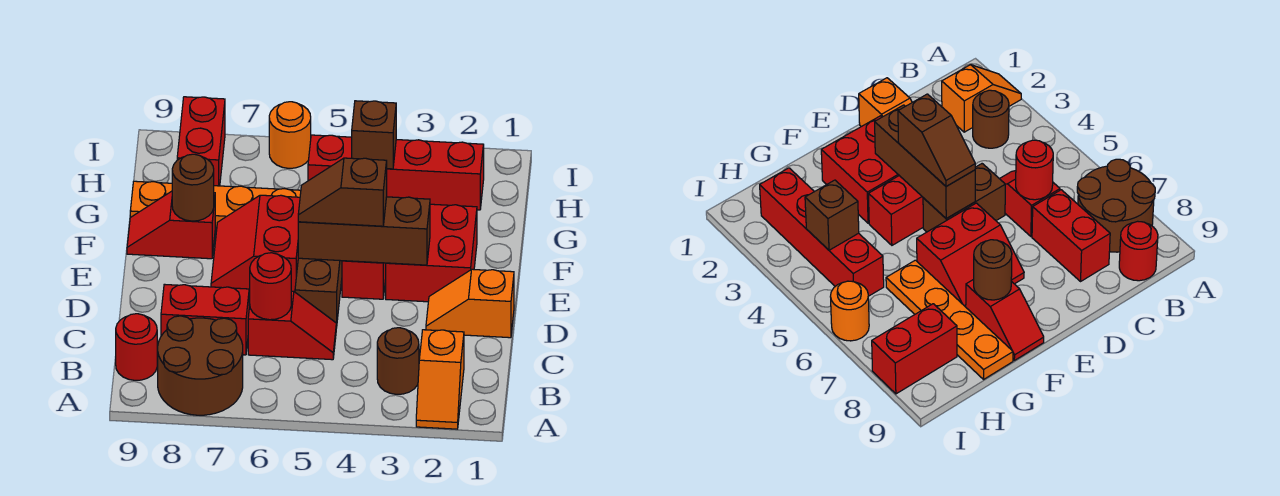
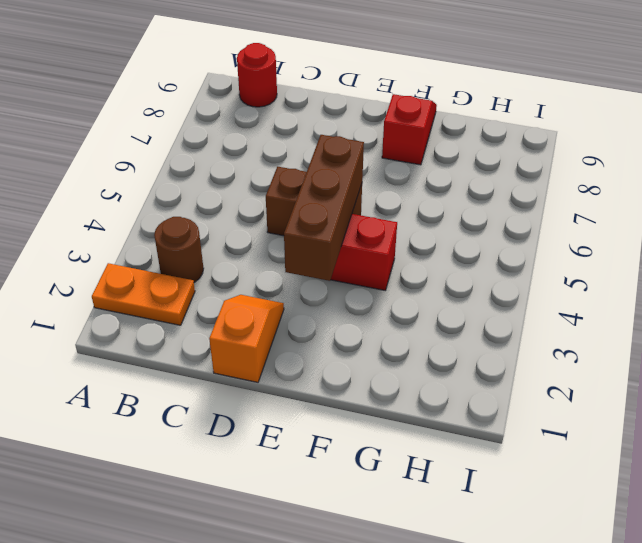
orange plate A2:B2 level 1 -> orange slope A2:B2 level 1 top B
none -> brown round brick A7:B8 level 1
none -> red slope C5:C6 level 1 top 6
none -> red brick C7:C8 level 1

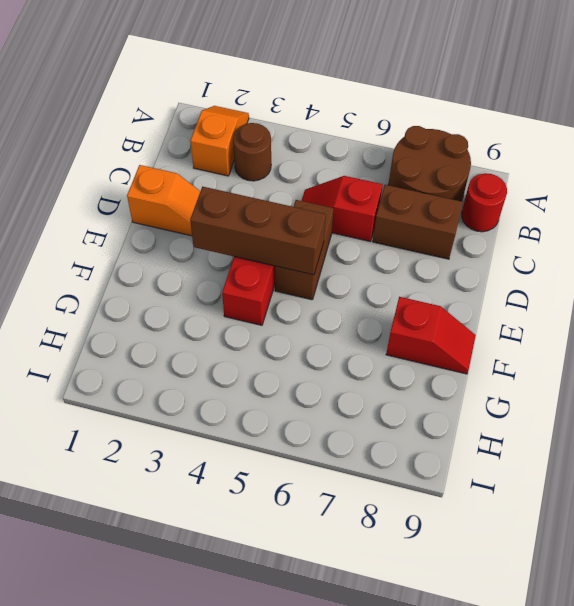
brown brick C7:C8 level 1 -> red brick C7:C8 level 1
none -> red brick E2:F3 level 1
none -> red slope E6:F7 level 1 top 6
none -> orange plate G6:G9 level 1

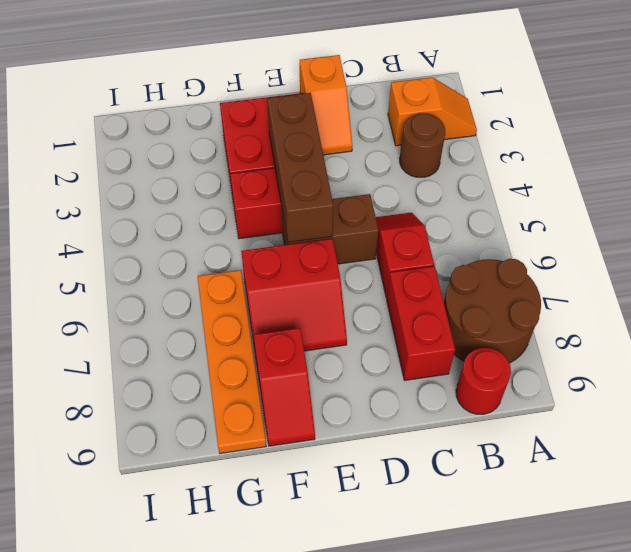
none -> red brick H2:H5 level 1
none -> red brick H8:I8 level 1
none -> orange round brick I6 level 1

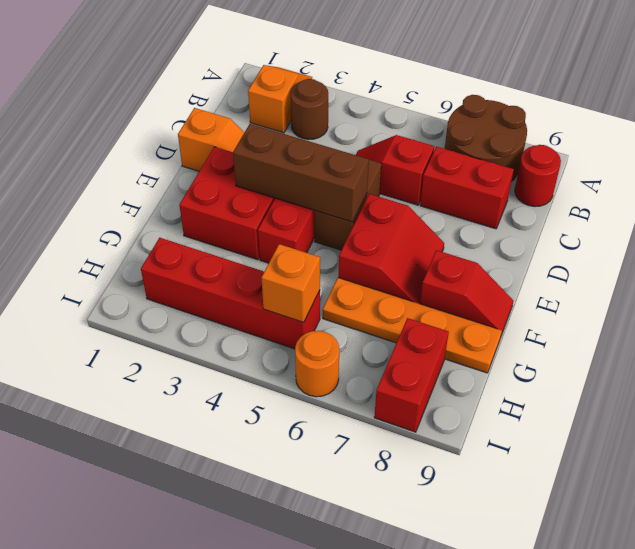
orange brick H5 level 2 -> none
none -> red round brick C6 level 2
none -> brown round brick F8 level 2
none -> brown brick H4 level 2

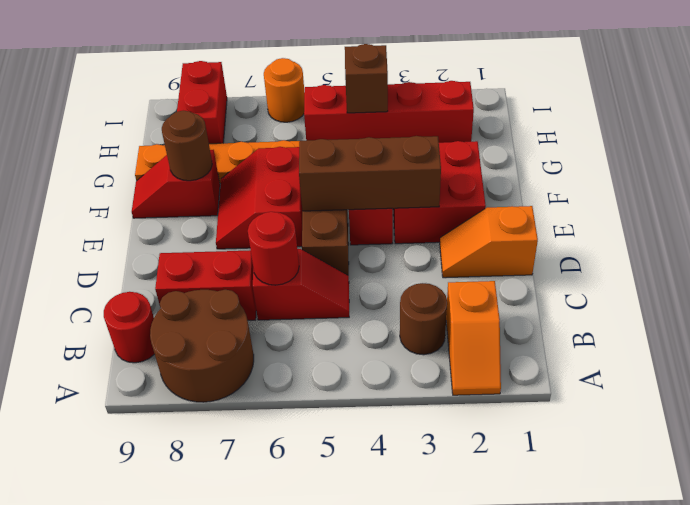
none -> brown slope E4:E5 level 3 top 4

